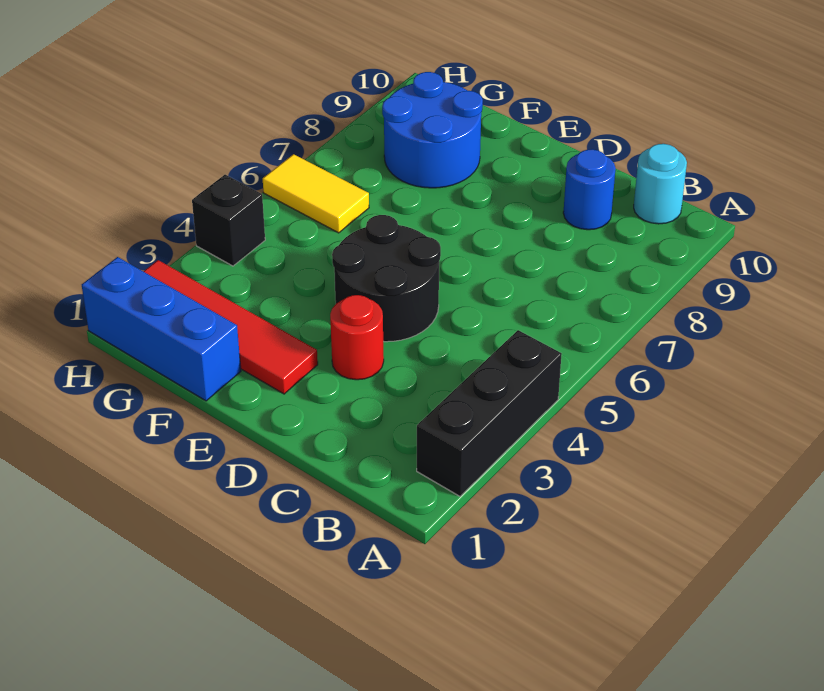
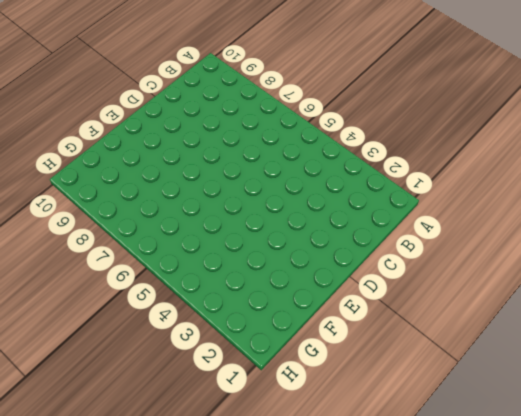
none -> black brick A2:A4 level 1
none -> cyan round brick B10 level 1

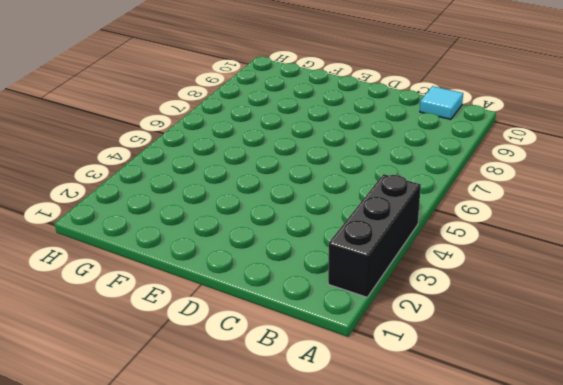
cyan tile B10 level 1 -> cyan round brick B10 level 1
none -> blue round brick C9 level 1
none -> red round brick D3 level 1

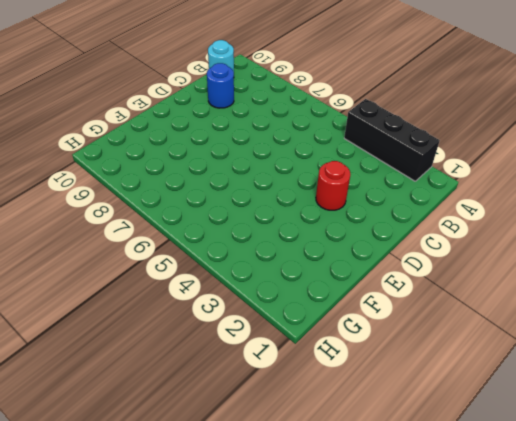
none -> black round brick D4:E5 level 1
none -> red tile E2:H2 level 1

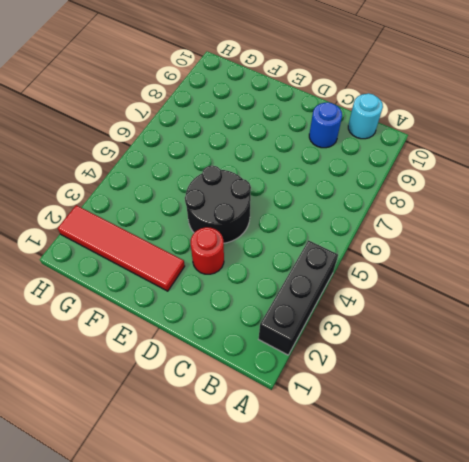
none -> blue brick F1:H1 level 1
none -> blue round brick F8:G9 level 1

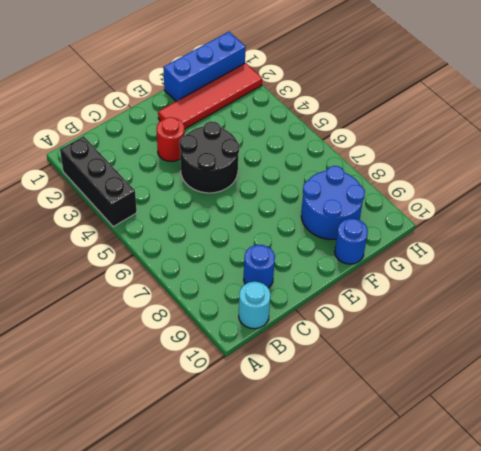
blue round brick F10 level 1 -> none
none -> yellow tile G6:H6 level 1
none -> black brick H4 level 1

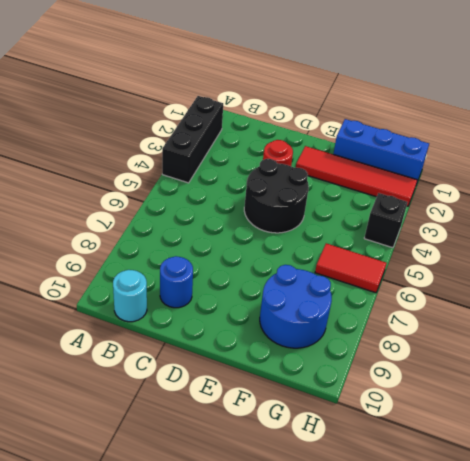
red tile G6:H6 level 1 -> yellow tile G6:H6 level 1

